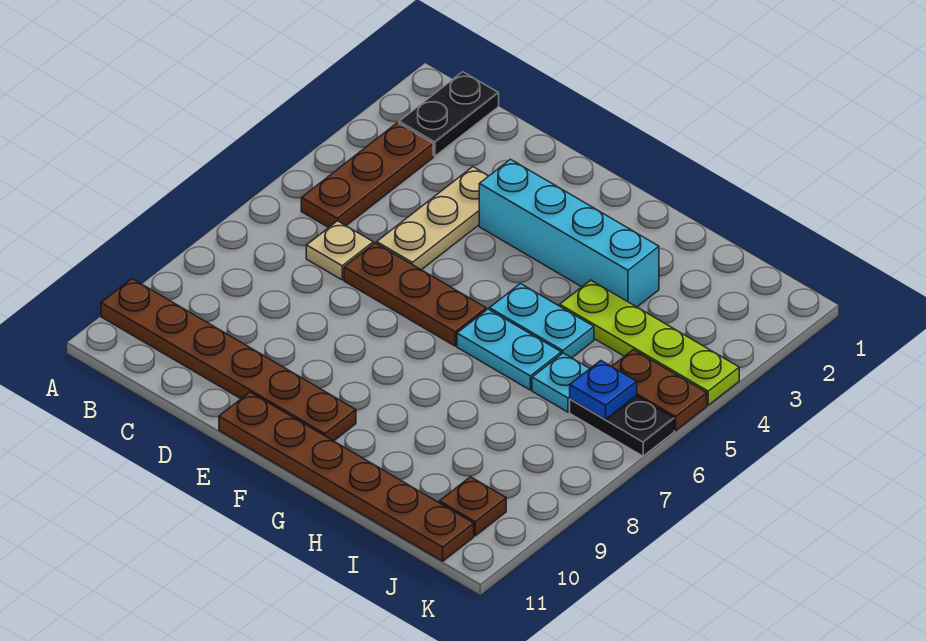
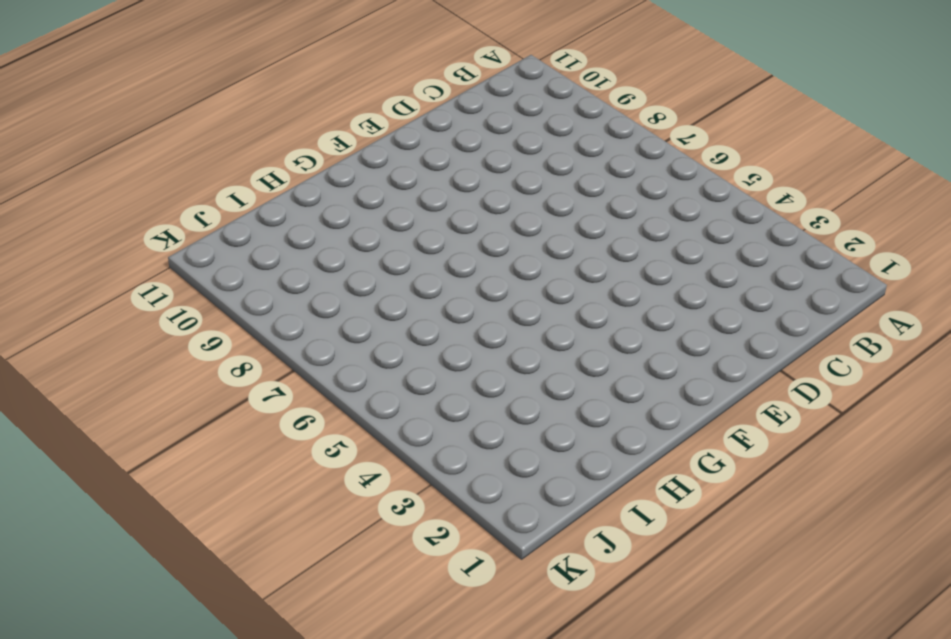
none -> brown plate A10:F10 level 1
none -> black plate B1:B2 level 1
none -> brown plate B3:B5 level 1

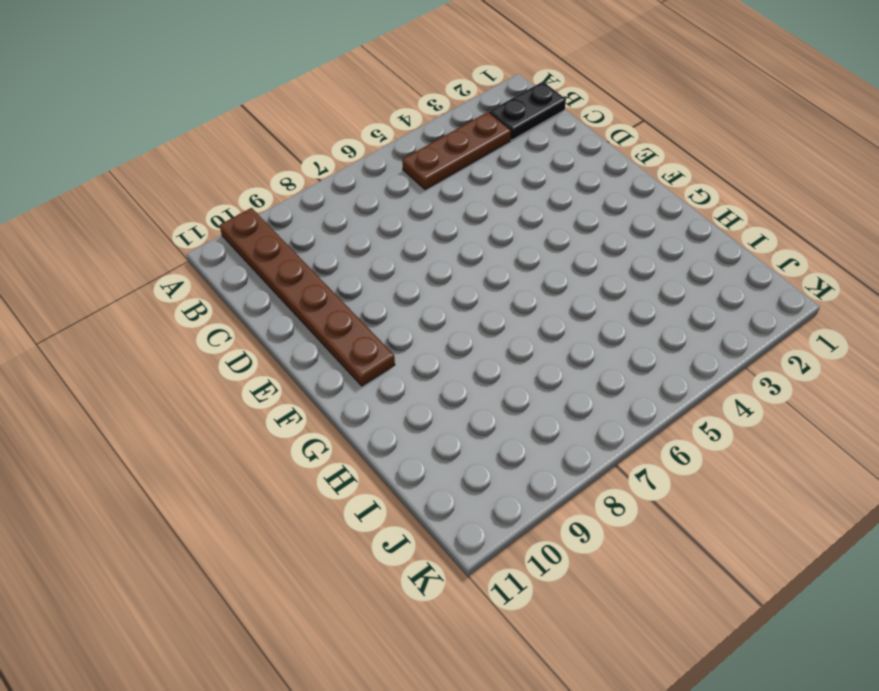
none -> tan plate C6 level 1
none -> tan plate D3:D5 level 1
none -> brown plate D6:F6 level 1

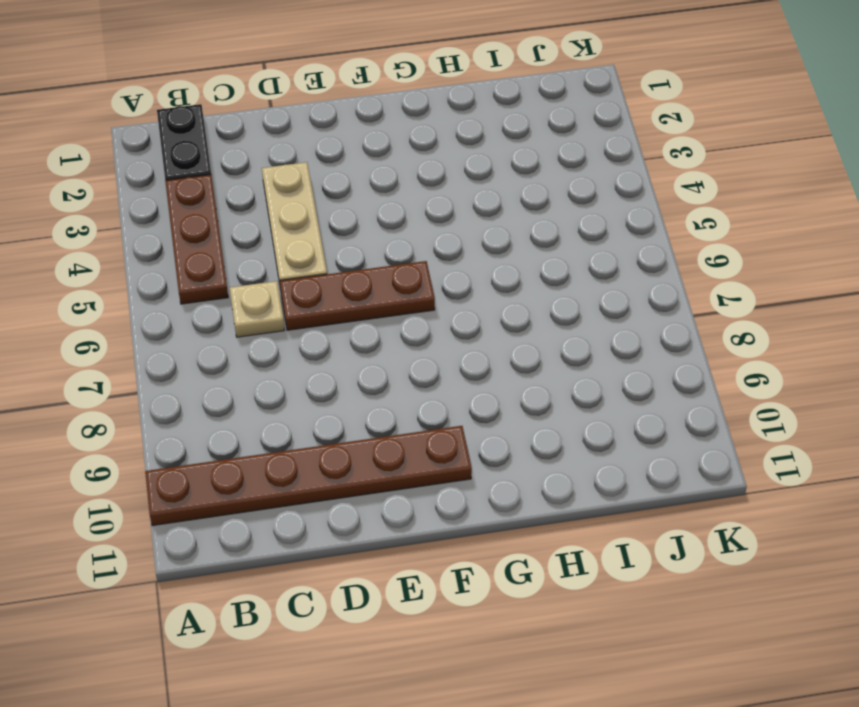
none -> cyan brick E3:H3 level 1
none -> brown plate E11:J11 level 1
none -> cyan plate G5:H5 level 1

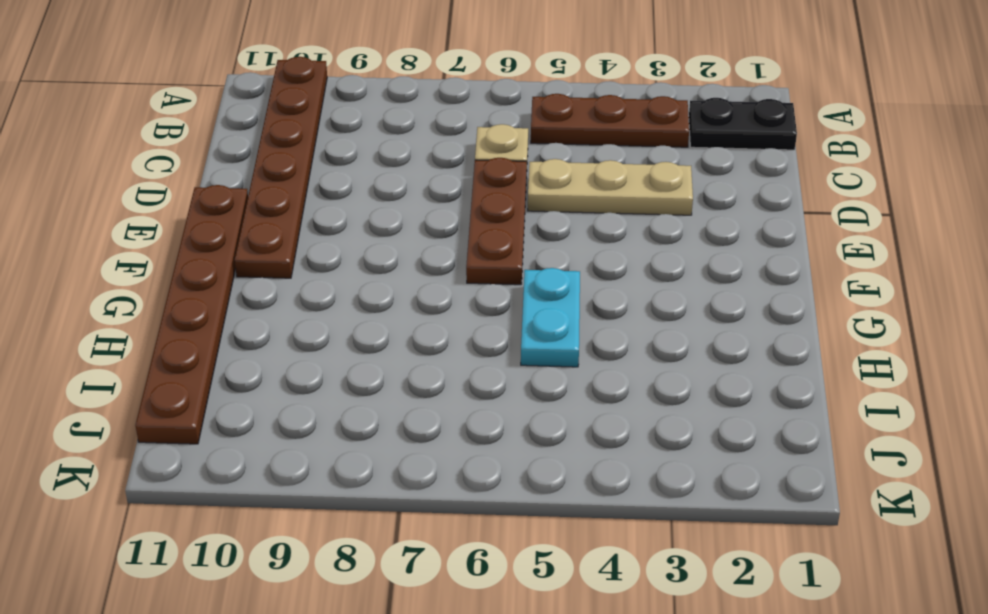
none -> cyan brick E3:H3 level 1
none -> cyan plate G6:H6 level 1
none -> lime plate H4:K4 level 1

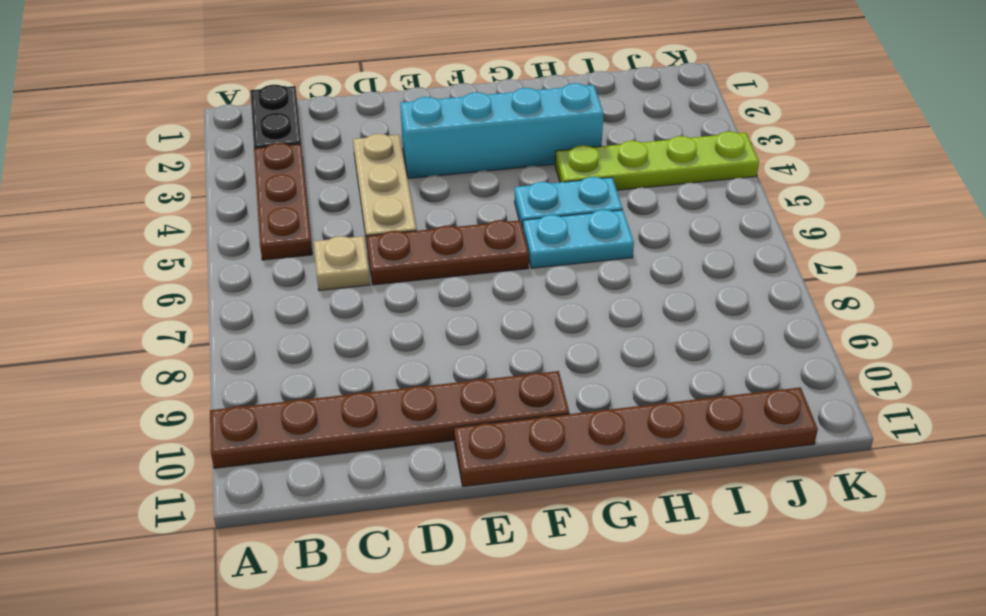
none -> cyan plate I6 level 1
none -> brown plate J5:K5 level 1
none -> black plate J6:K6 level 1

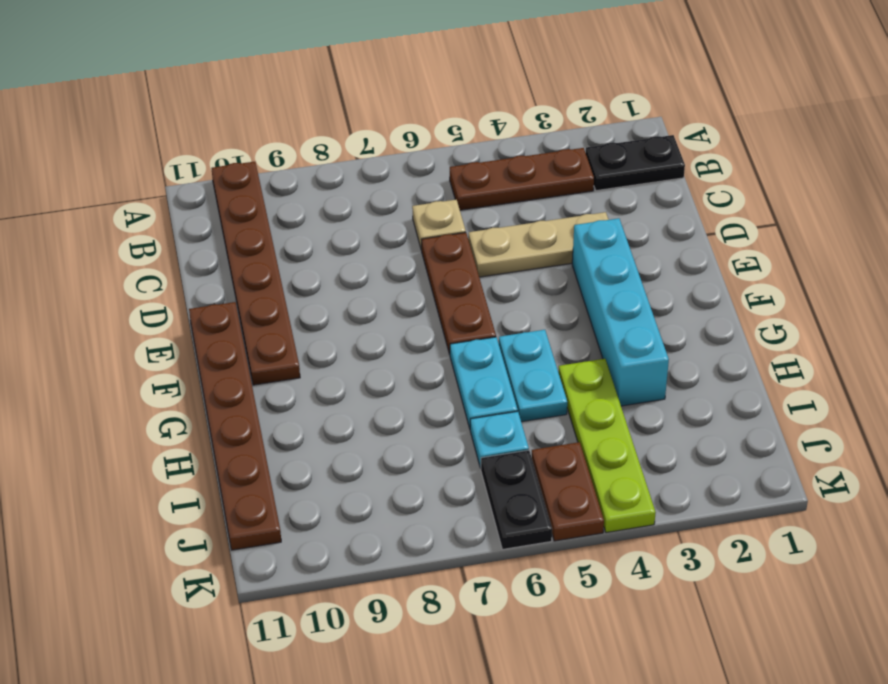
none -> brown plate J10 level 1
none -> blue plate J6 level 2

